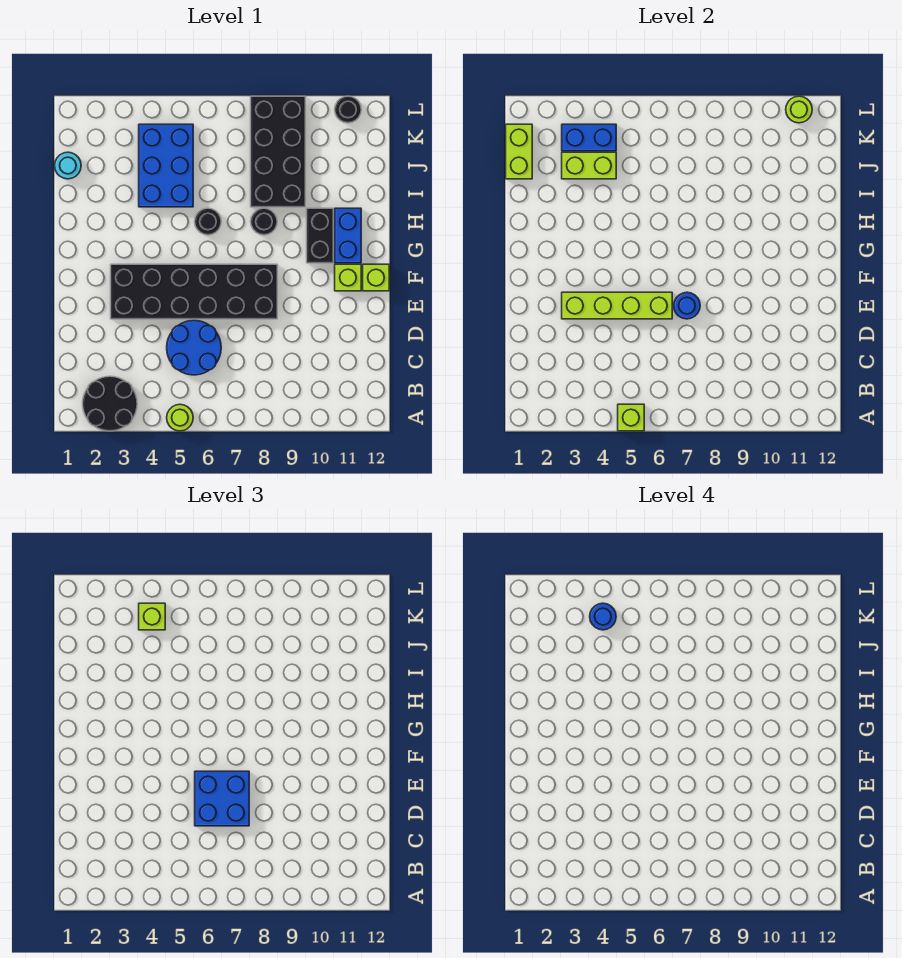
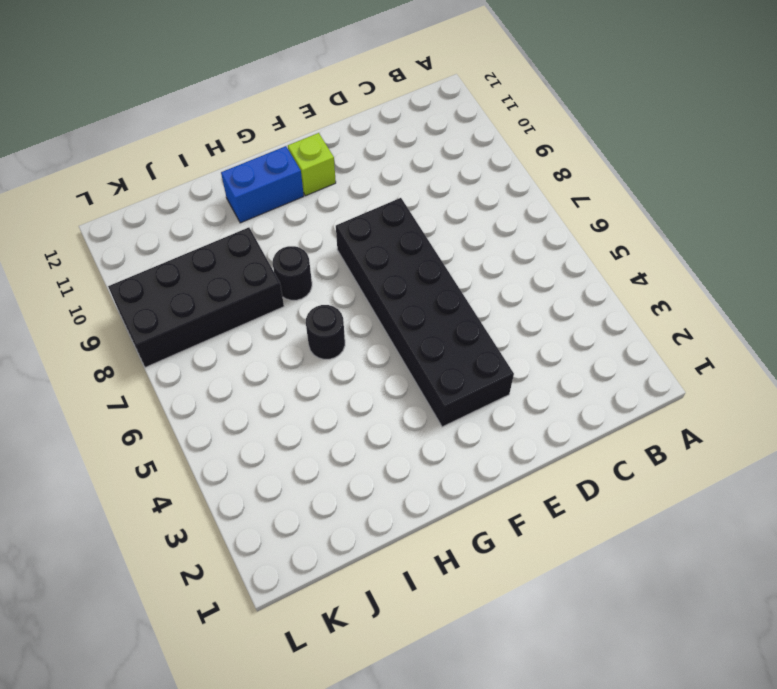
none -> black round brick A2:B3 level 1
none -> lime round brick A5 level 1
none -> blue round brick C5:D6 level 1

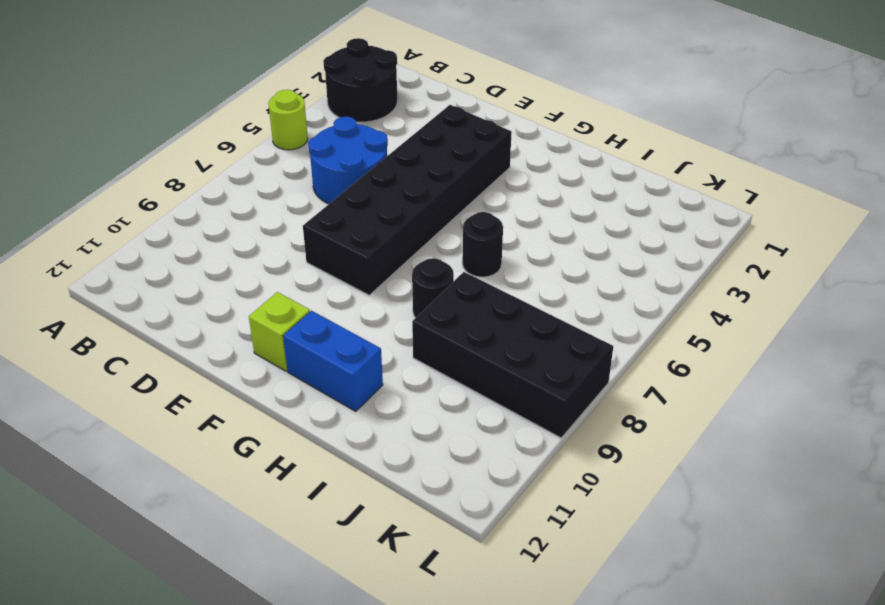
none -> lime brick F12 level 1
none -> black brick G10:H10 level 1
none -> blue brick I4:K5 level 1

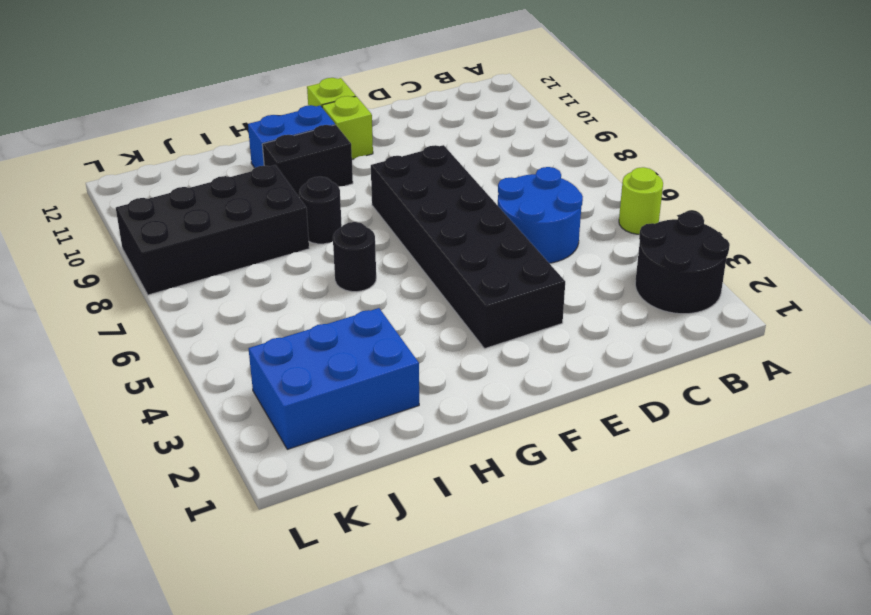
blue brick I2:K3 level 1 -> blue brick I4:K5 level 1
none -> cyan round brick J1 level 1
none -> black round brick L11 level 1
none -> lime brick A5 level 2

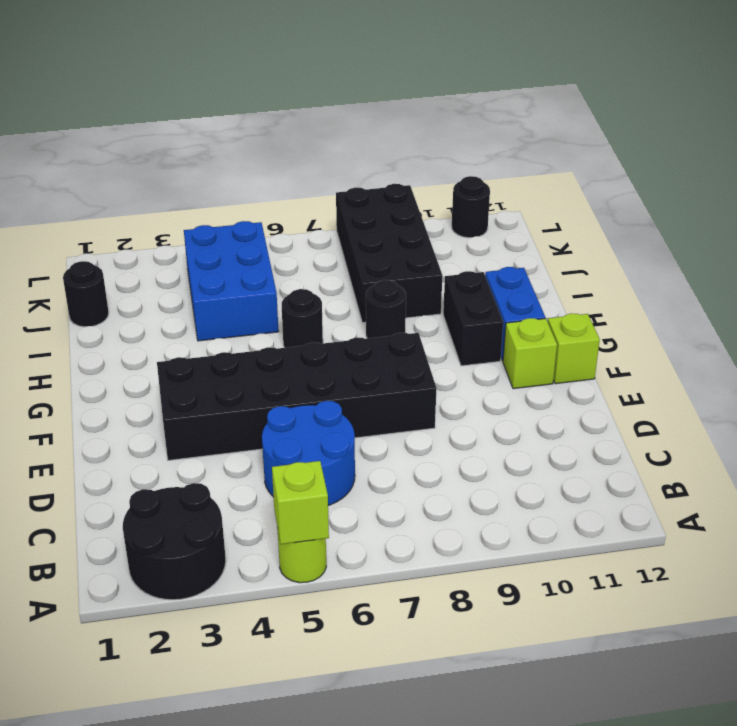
black round brick J1 level 1 -> cyan round brick J1 level 1
none -> lime brick E3:E6 level 2
none -> blue round brick E7 level 2
none -> lime brick J1:K1 level 2

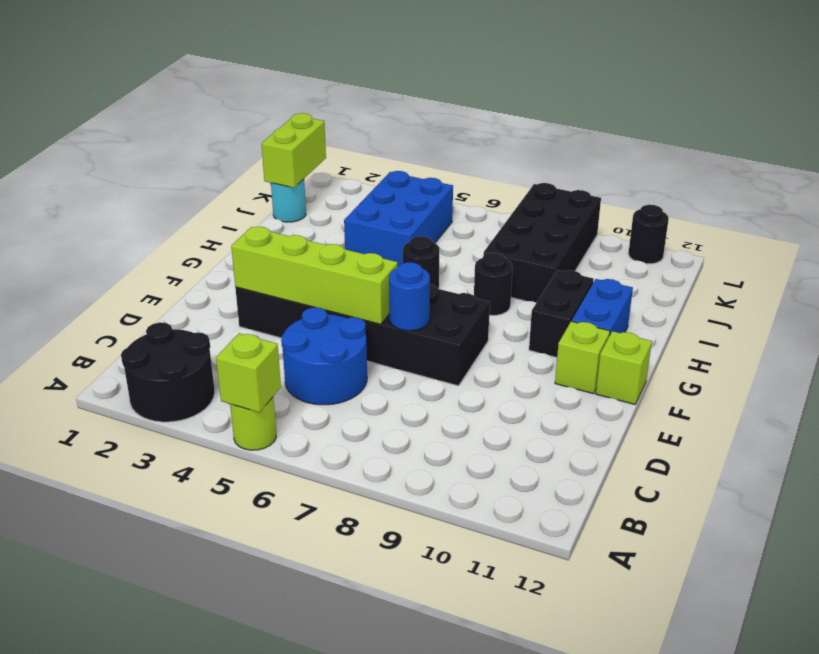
none -> lime brick J3:J4 level 2
none -> blue brick K3:K4 level 2
none -> lime round brick L11 level 2

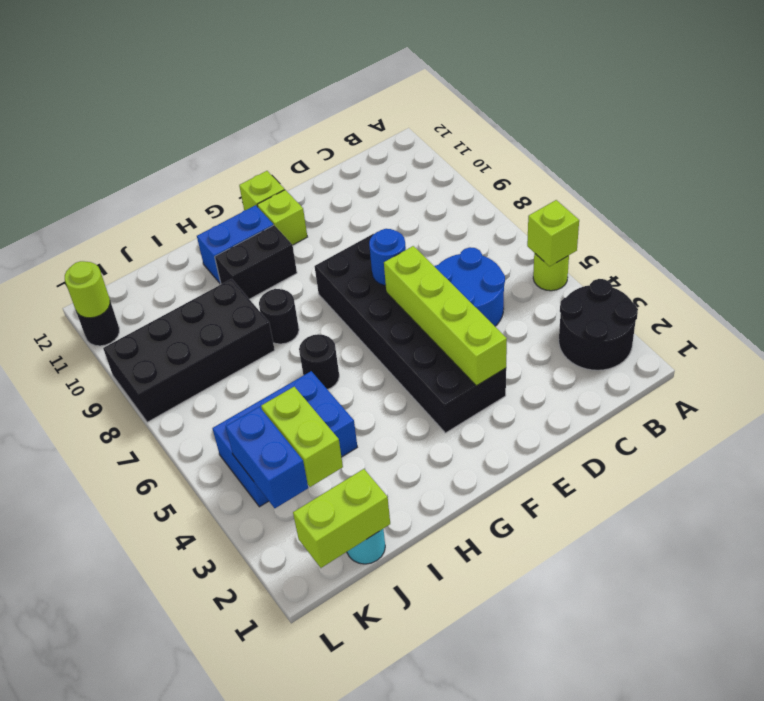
none -> blue brick D6:E7 level 3
none -> lime brick K4 level 3
none -> blue round brick K4 level 4

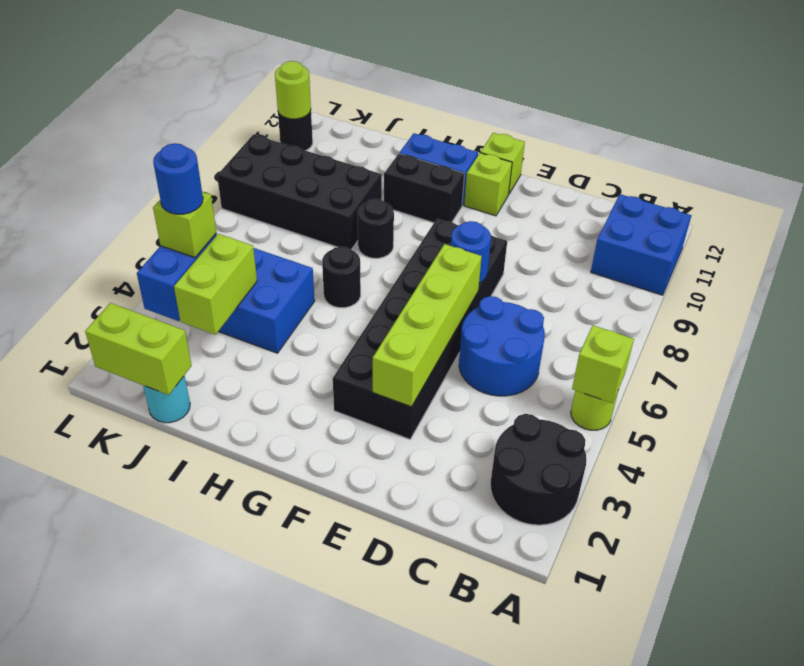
blue brick A10:B11 level 1 -> blue brick D6:E7 level 3

